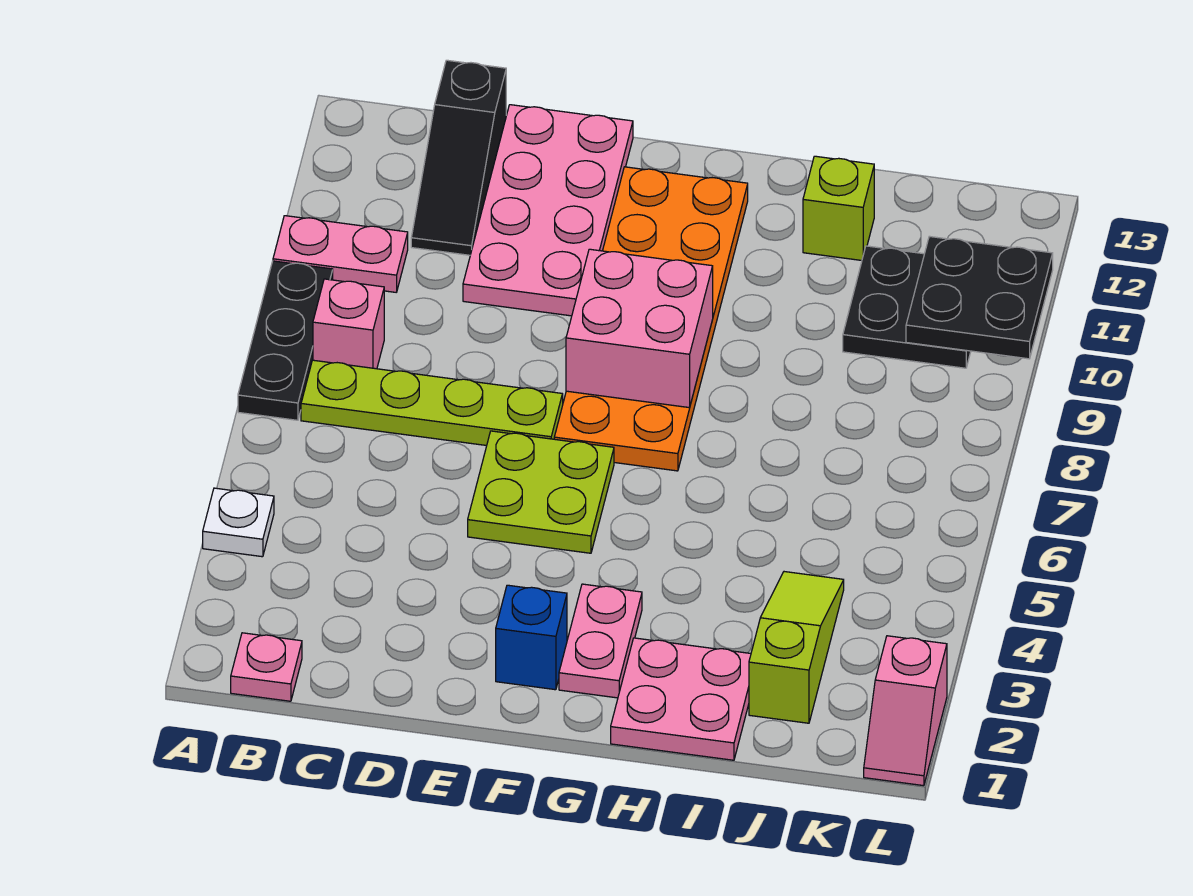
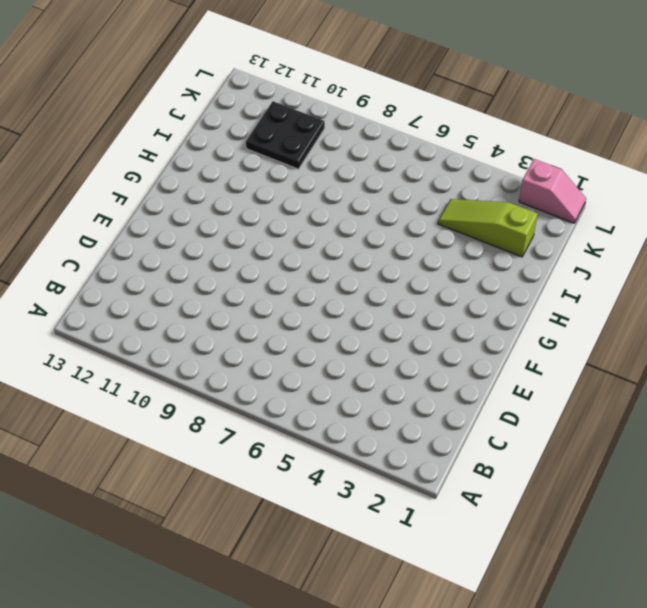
none -> white plate A4 level 1
none -> black plate A7:A9 level 1
none -> pink plate A10:B10 level 1

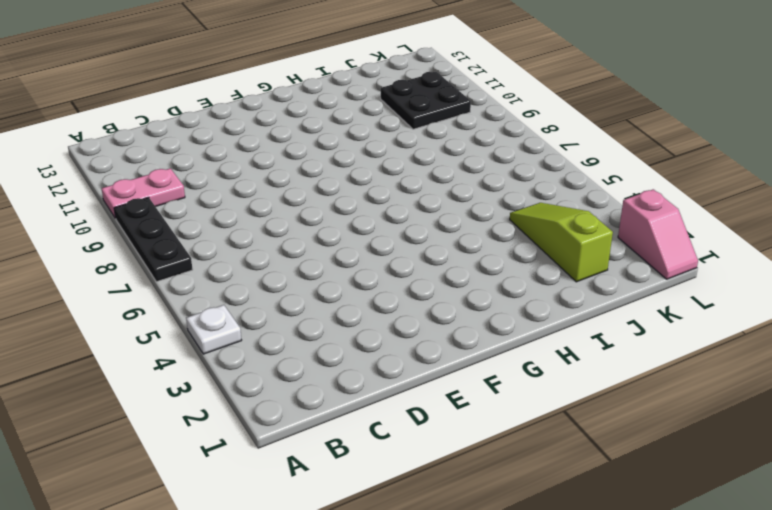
none -> pink plate B1 level 1
none -> lime plate B7:E7 level 1
none -> pink brick B8 level 1

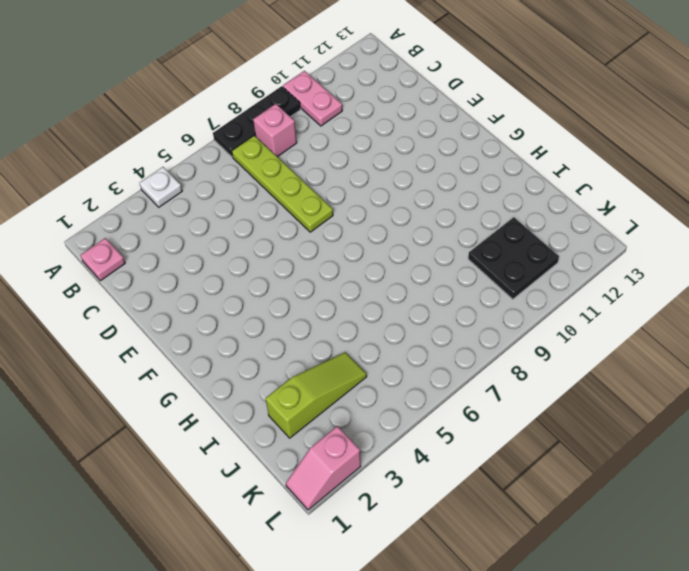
none -> black slope C11:C13 level 1 top 13
none -> pink plate D10:E13 level 1
none -> lime plate E5:F6 level 1

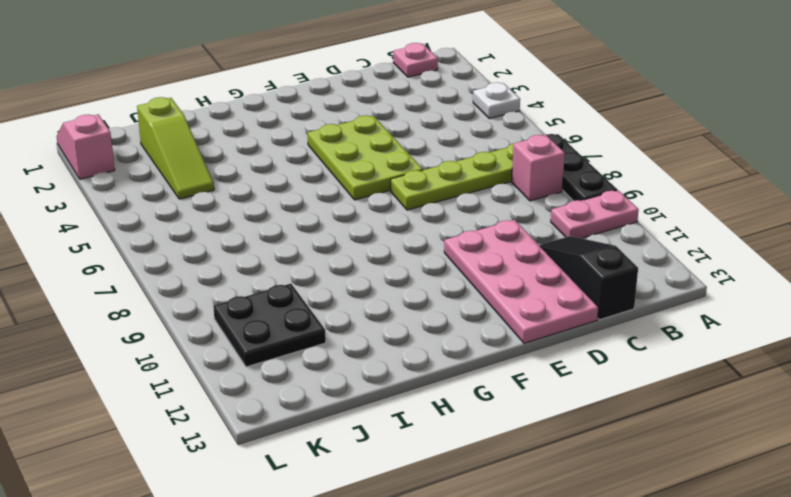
lime plate E4:F6 level 1 -> lime plate E5:F6 level 1
none -> blue brick F2 level 1
none -> orange plate F7:G12 level 1
none -> pink plate G2:G3 level 1

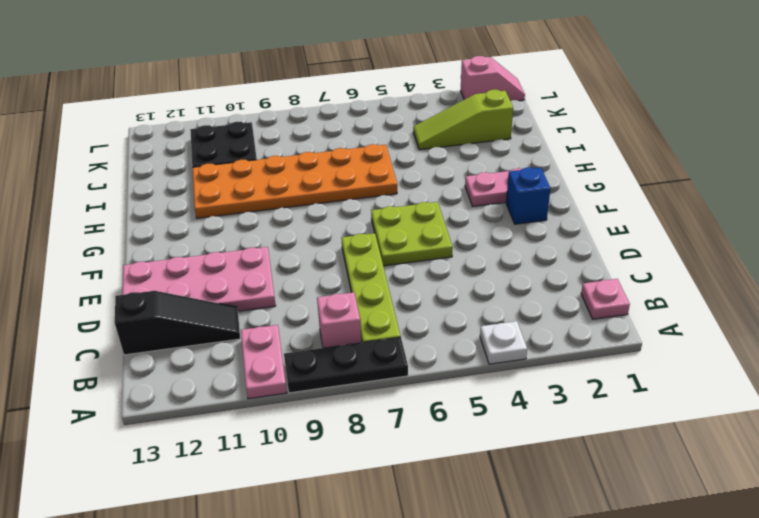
orange plate H6:I11 level 1 -> orange plate F7:G12 level 1
none -> pink plate H1:I2 level 1
none -> lime brick I12 level 1
none -> pink brick F8:G9 level 2

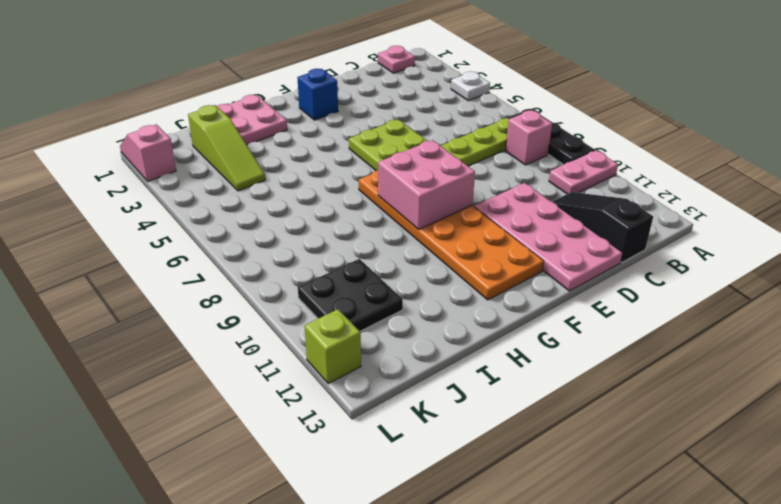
lime brick L12 level 1 -> lime brick I12 level 1
none -> pink plate G2:G3 level 1
none -> black plate K10:L11 level 2

